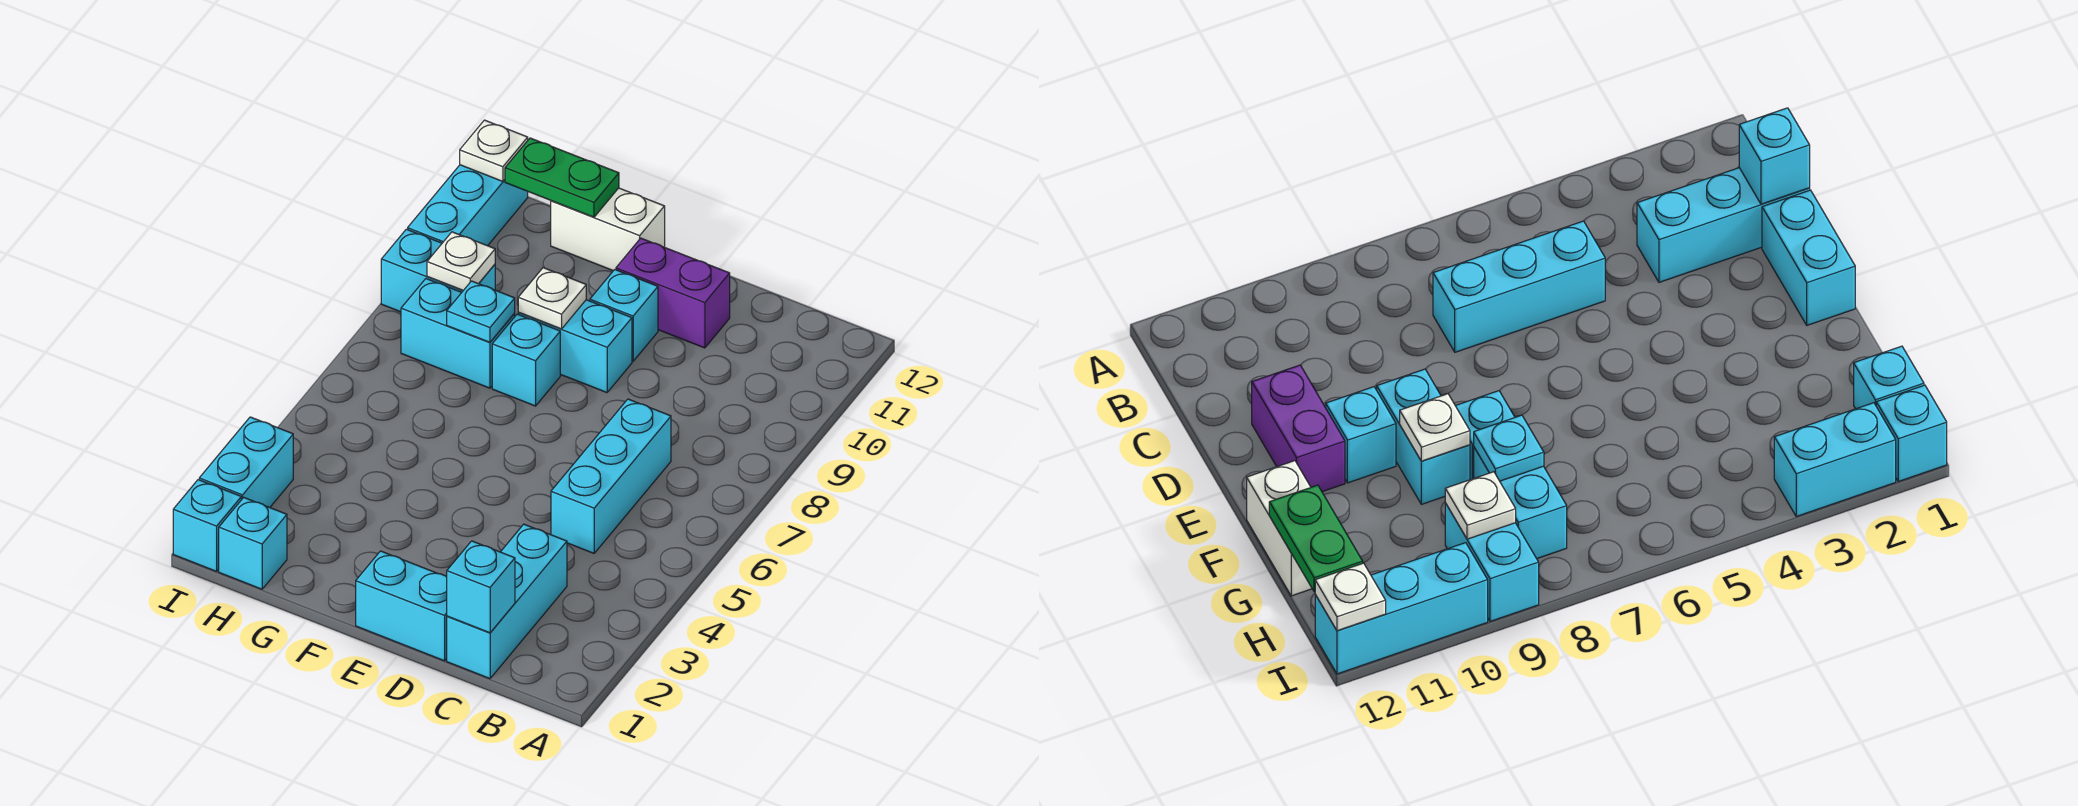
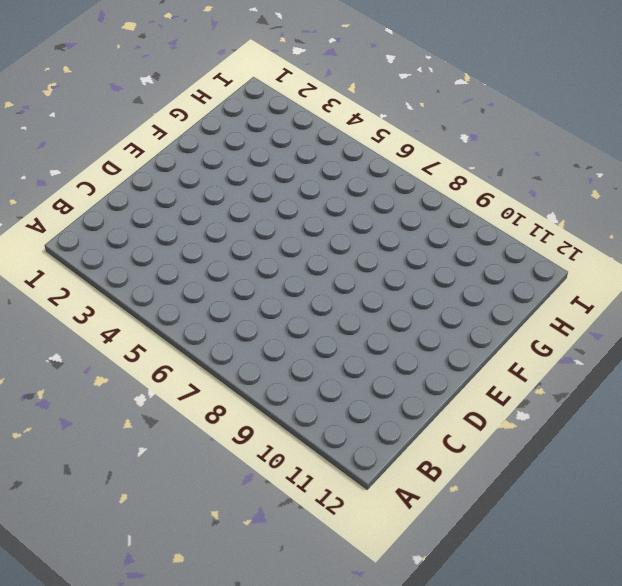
none -> cyan brick C1:C3 level 1
none -> cyan brick C5:C7 level 1
none -> cyan brick D1:E1 level 1

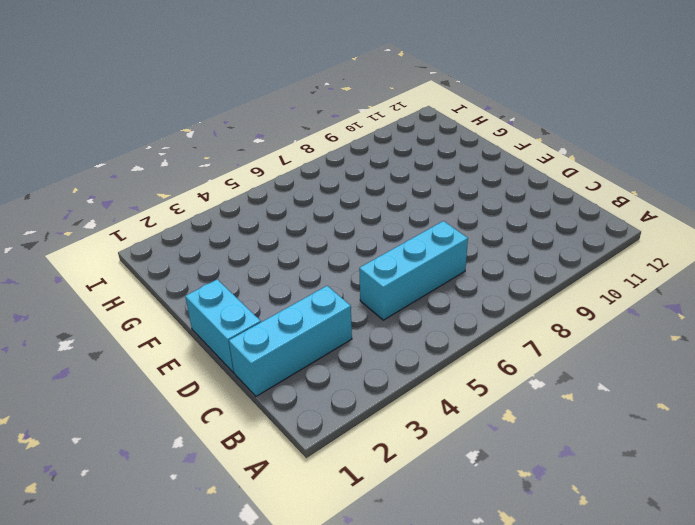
none -> purple brick D11:E11 level 1
none -> cyan brick E9:F9 level 1
none -> cyan brick E10 level 1

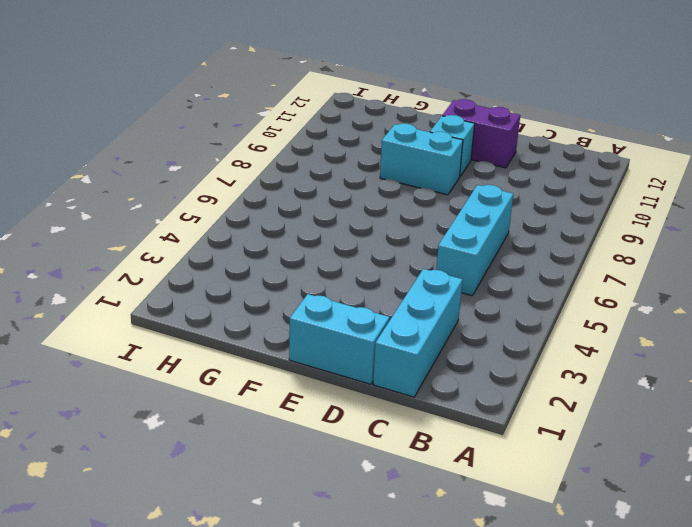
none -> cyan brick F8 level 1
none -> white brick F12:G12 level 1
none -> cyan brick G8:H8 level 1

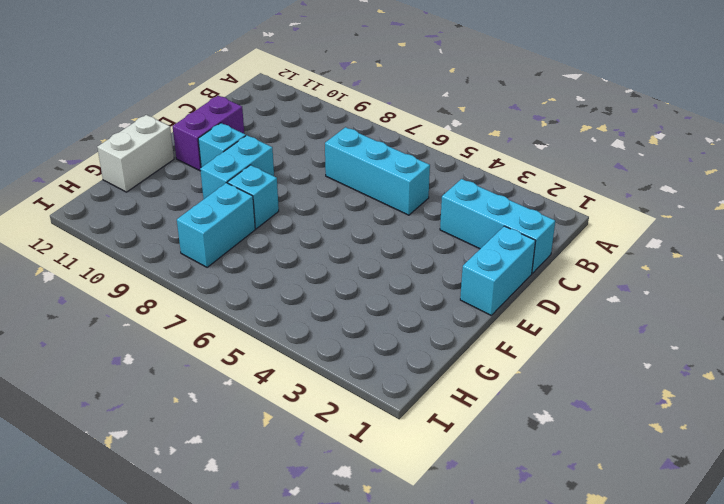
none -> cyan brick H1 level 1
none -> cyan brick H9:I9 level 1
none -> cyan brick I1 level 1

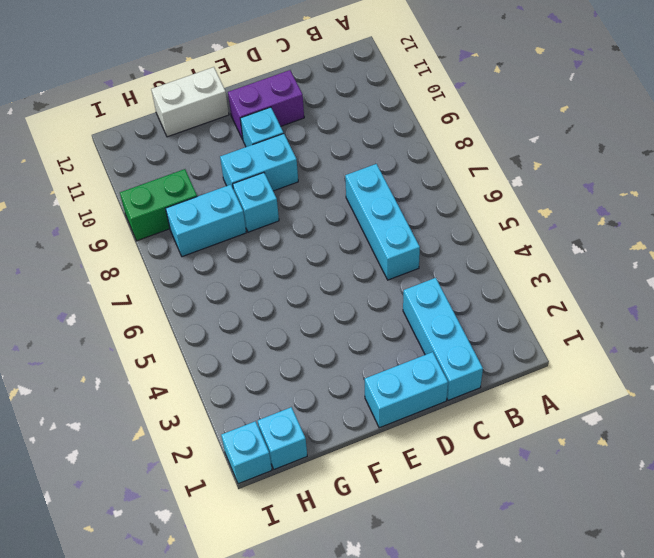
green brick H9:I9 level 1 -> cyan brick H9:I9 level 1
none -> cyan brick I2:I3 level 1
none -> cyan brick I10:I12 level 1
none -> cyan brick C1 level 2

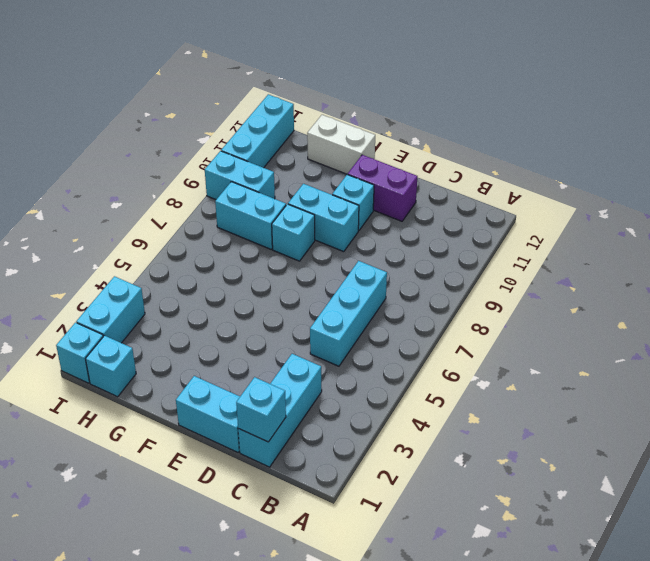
none -> white plate F9 level 2
none -> cyan plate G8 level 2
none -> green plate G12:H12 level 2

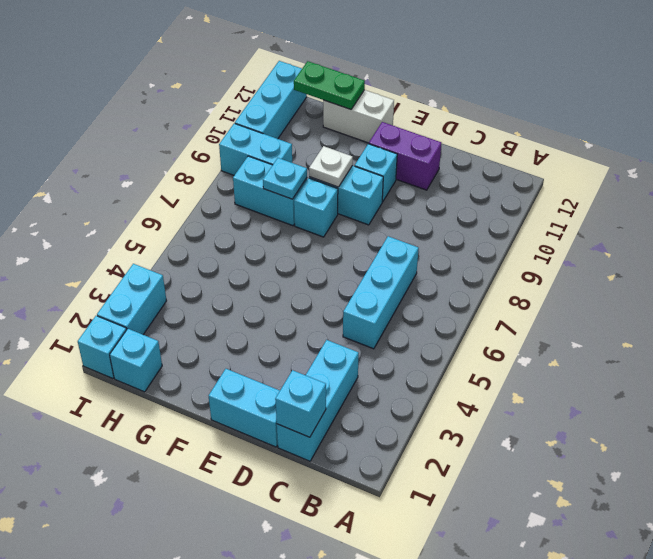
none -> white plate H9 level 2
none -> white plate I12 level 2

